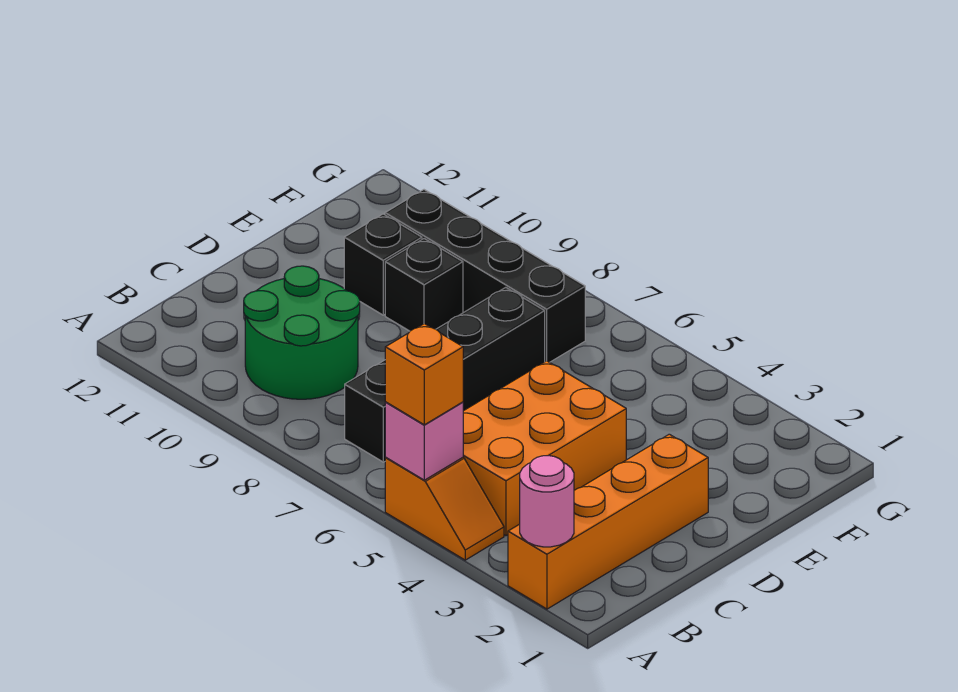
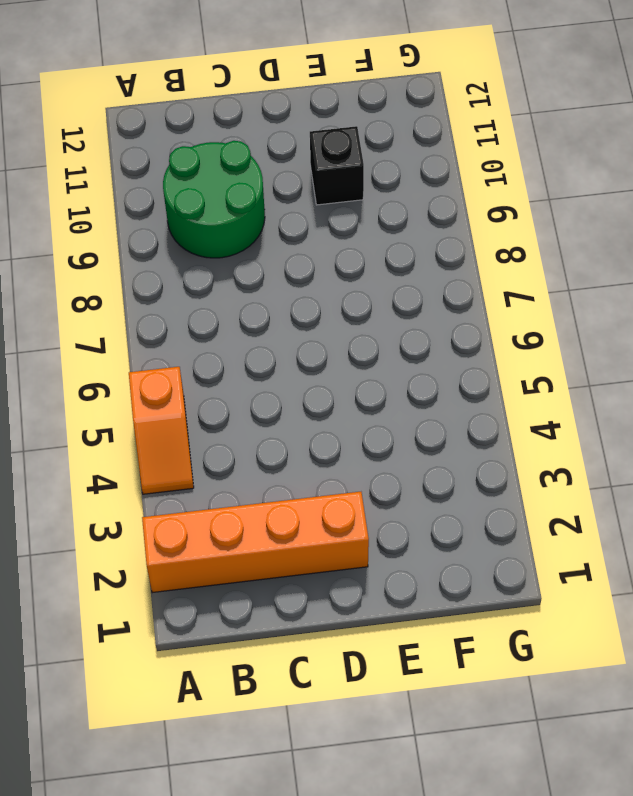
none -> orange brick B4:D5 level 1
none -> black brick B7:E7 level 1

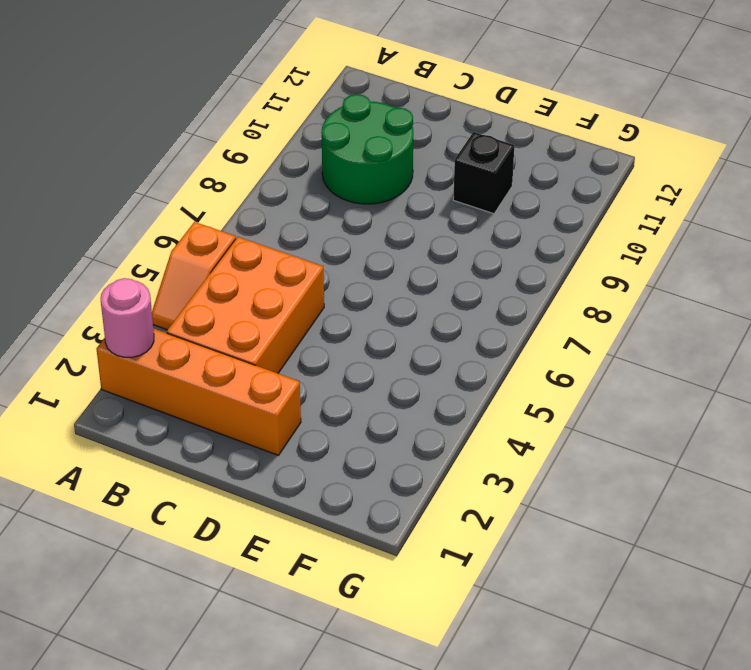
orange brick B3:C5 level 1 -> orange brick B4:D5 level 1
none -> black brick B7:E7 level 1
none -> black brick E9 level 1

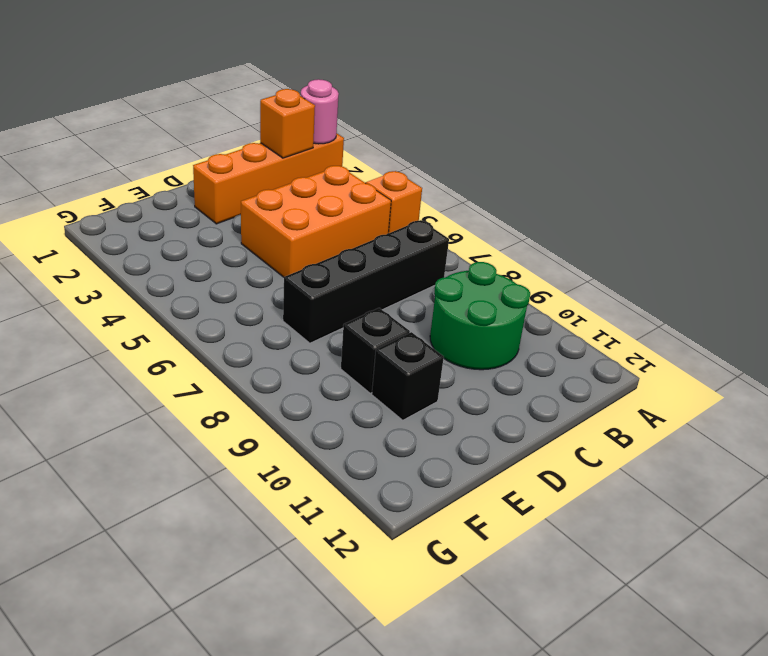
orange brick B2 level 2 -> orange brick A5 level 3
none -> black brick F7:F10 level 1
none -> pink brick A5 level 2

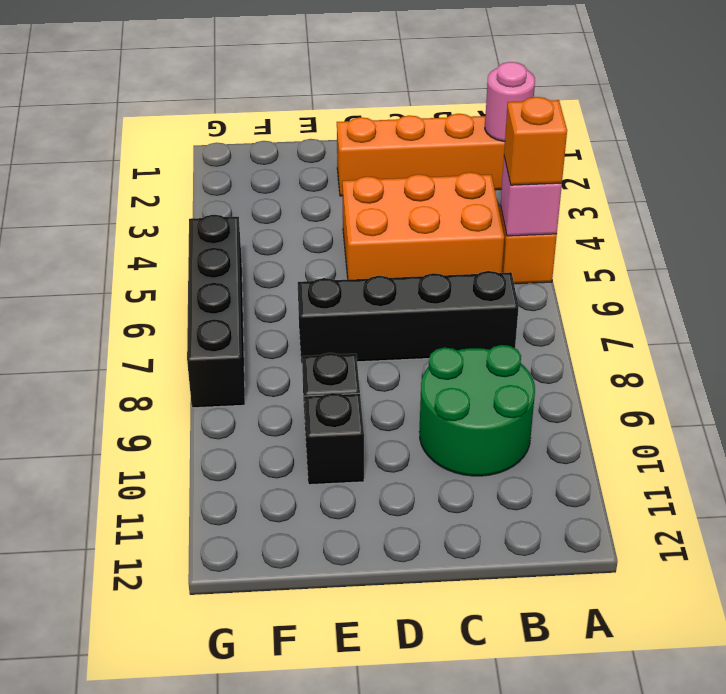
black brick G5:G8 level 1 -> black brick F7:F10 level 1

